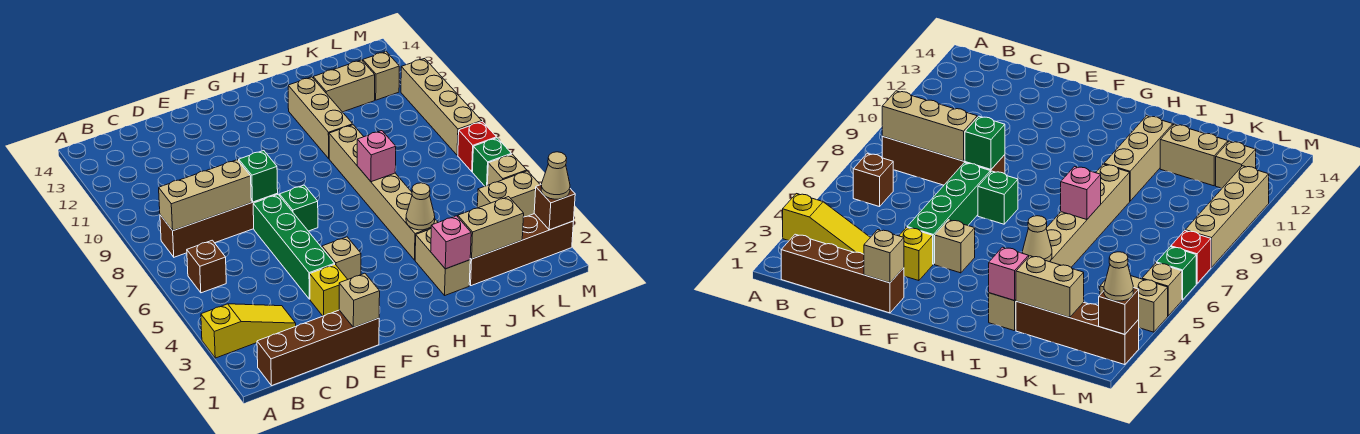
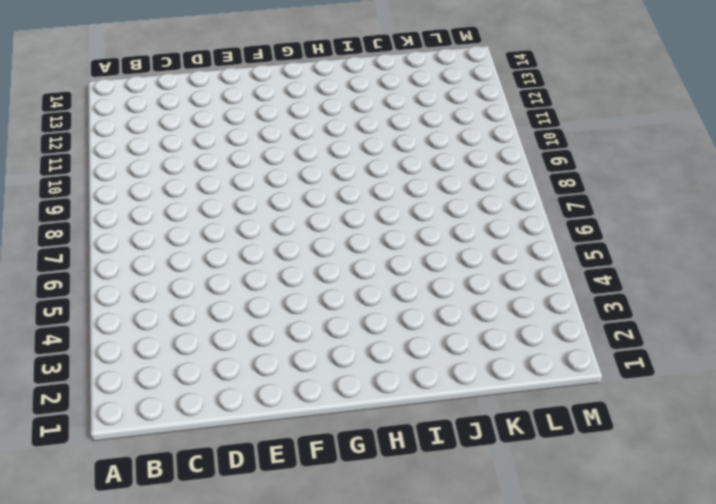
none -> yellow slope A3:C3 level 1 top A
none -> brown brick B1:E1 level 1
none -> brown brick B6 level 1

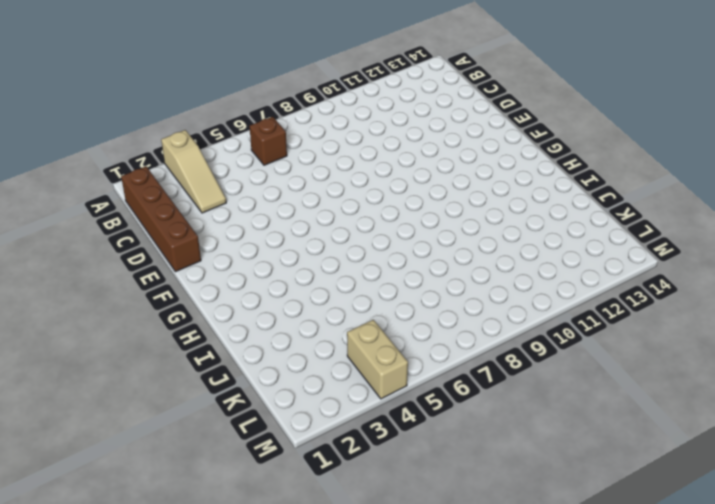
tan slope A3:C3 level 1 top A -> yellow slope A3:C3 level 1 top A
none -> brown brick B8:E8 level 1
none -> yellow brick E3 level 1
none -> green brick E4:E7 level 1

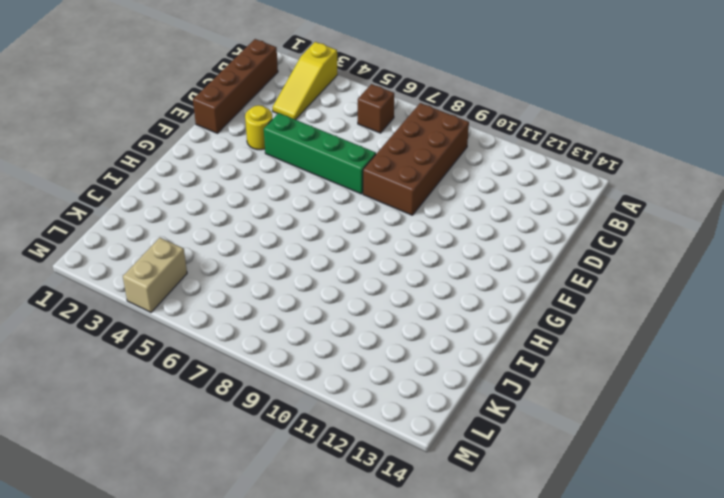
brown brick B8:E9 level 1 -> brown brick B8:E8 level 1
yellow round brick E3 level 1 -> yellow brick E3 level 1
none -> tan brick F4 level 1
none -> green brick F7 level 1
none -> tan brick I2:I3 level 1

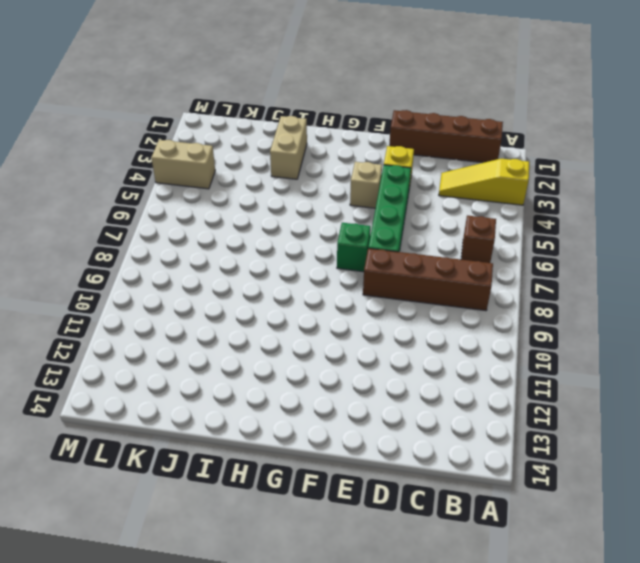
none -> tan brick I4:I9 level 1
none -> tan brick I10:I12 level 1
none -> brown brick J2:M2 level 1

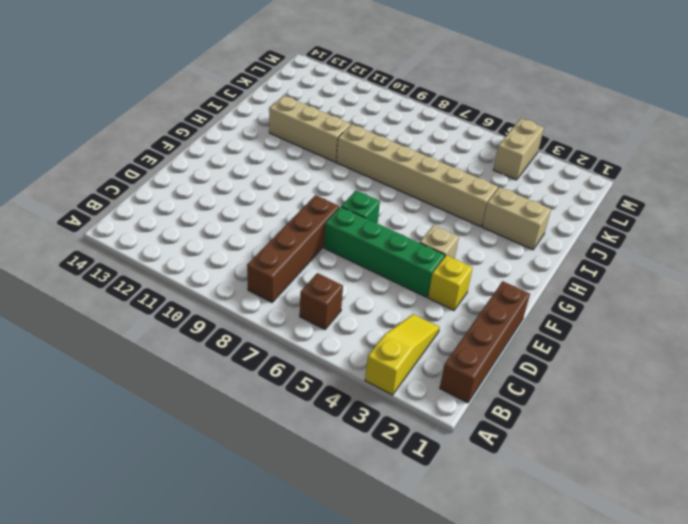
none -> brown brick J2:M2 level 1
none -> tan brick J12:K12 level 1
none -> tan brick L12 level 1

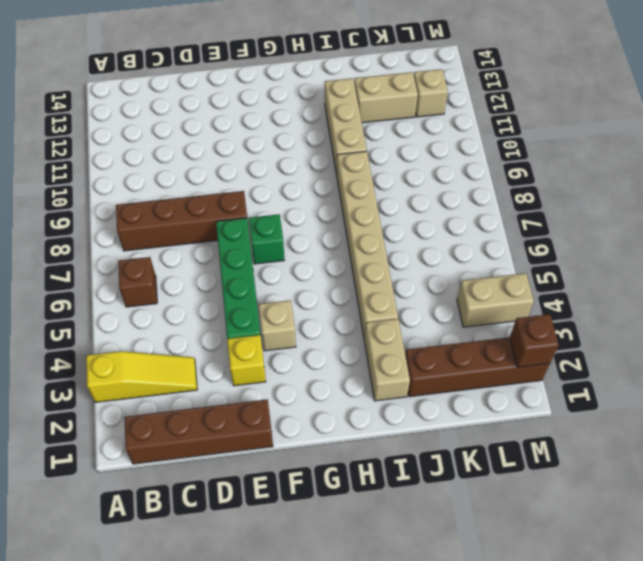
none -> tan brick M5 level 1
none -> green brick M6 level 1
none -> red brick M7 level 1

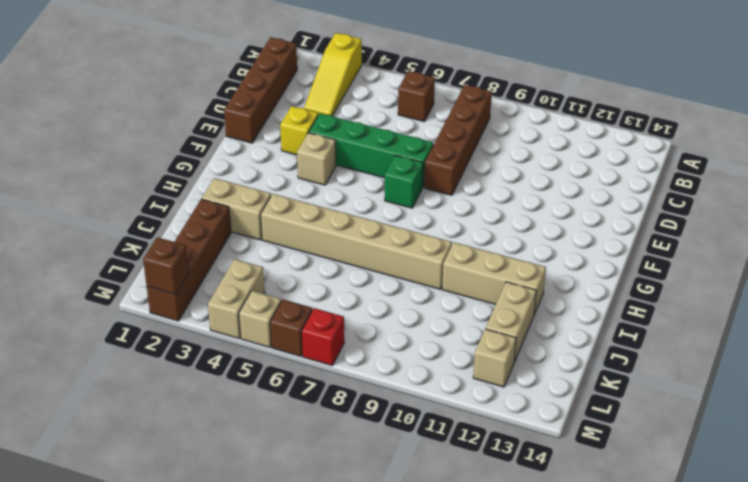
brown brick M6 level 1 -> green brick M6 level 1
none -> tan brick M8:M11 level 1
none -> tan brick B8:D8 level 2
none -> tan brick E1 level 2

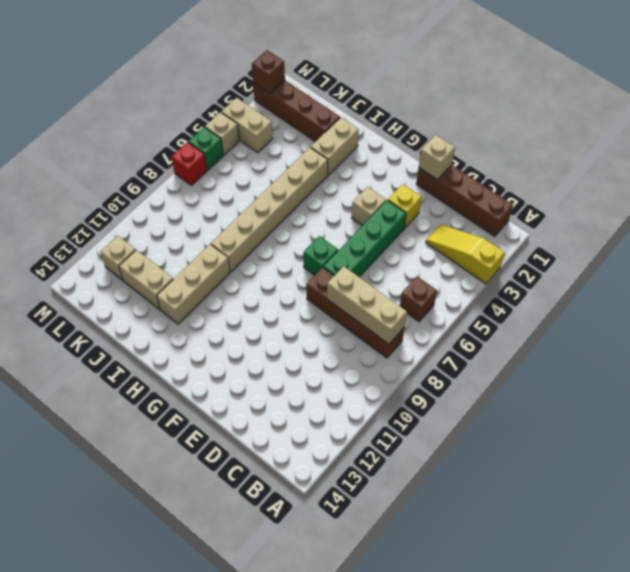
none -> tan brick M8:M11 level 1
none -> green brick E8 level 2
none -> pink brick I2 level 2

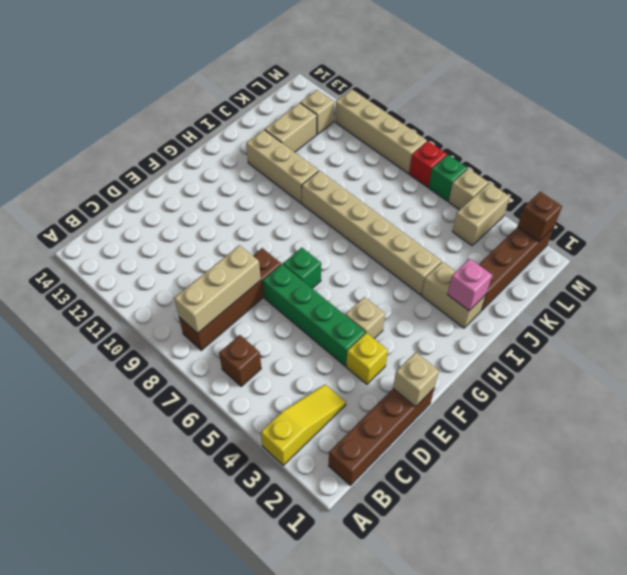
none -> green brick E8 level 2
none -> tan cone I4 level 2
none -> pink brick I7 level 2

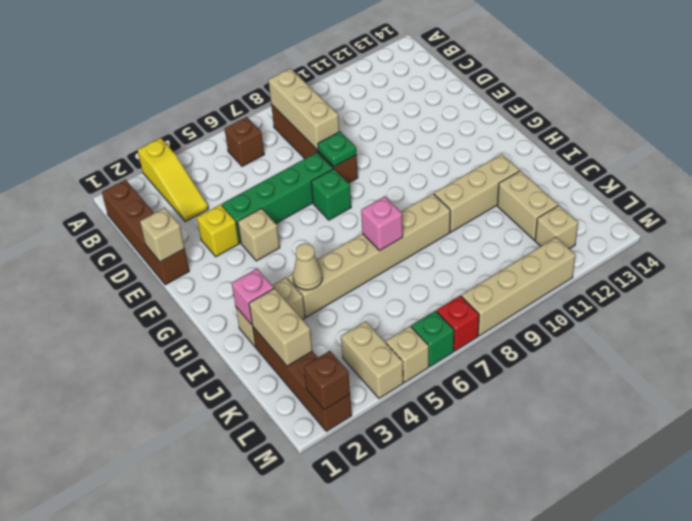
green plate E8 level 2 -> green brick E8 level 2
none -> tan cone M2 level 3

